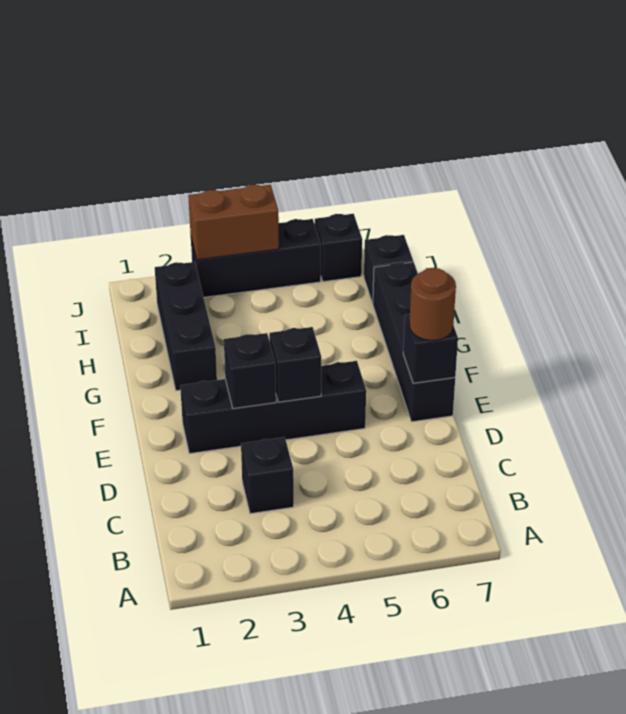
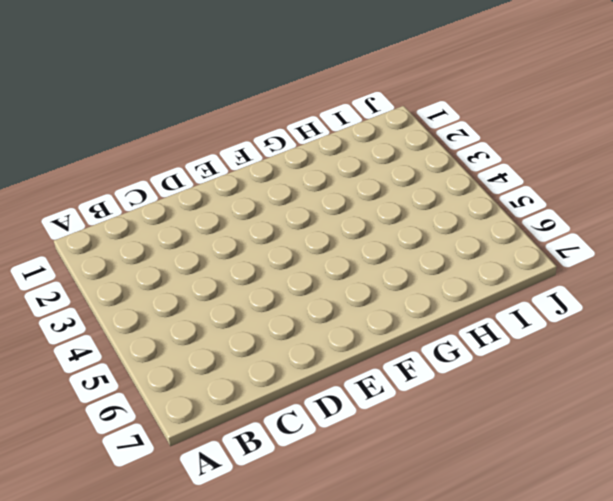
none -> black brick C3 level 1
none -> black brick E2:E5 level 1
none -> black brick E7:H7 level 1

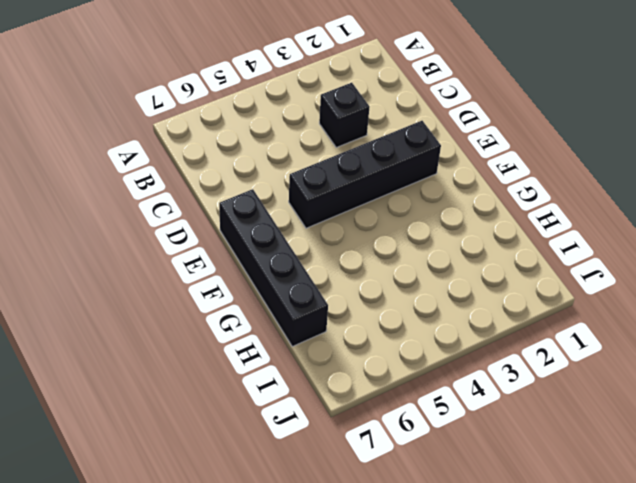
none -> black brick G2:I2 level 1
none -> black brick I7 level 1
none -> black brick J3:J5 level 1

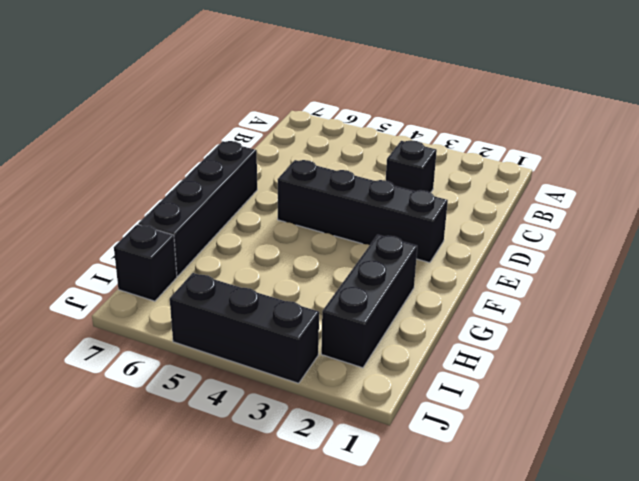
none -> black brick J6 level 1
none -> black brick E3 level 2
none -> black brick E4 level 2

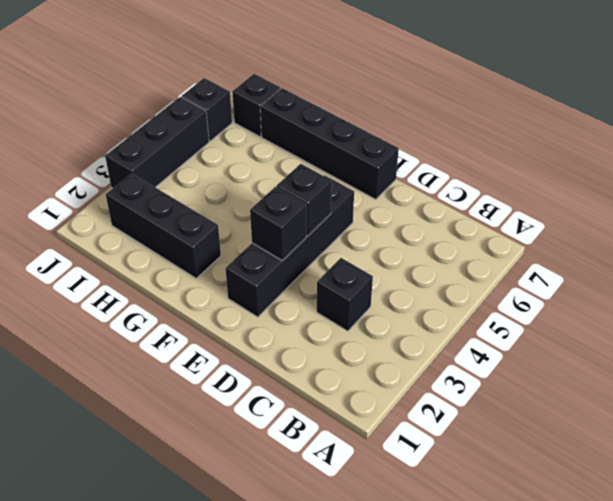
none -> black brick E7 level 2
none -> brown brick J3:J4 level 2
none -> brown round brick E7 level 3

